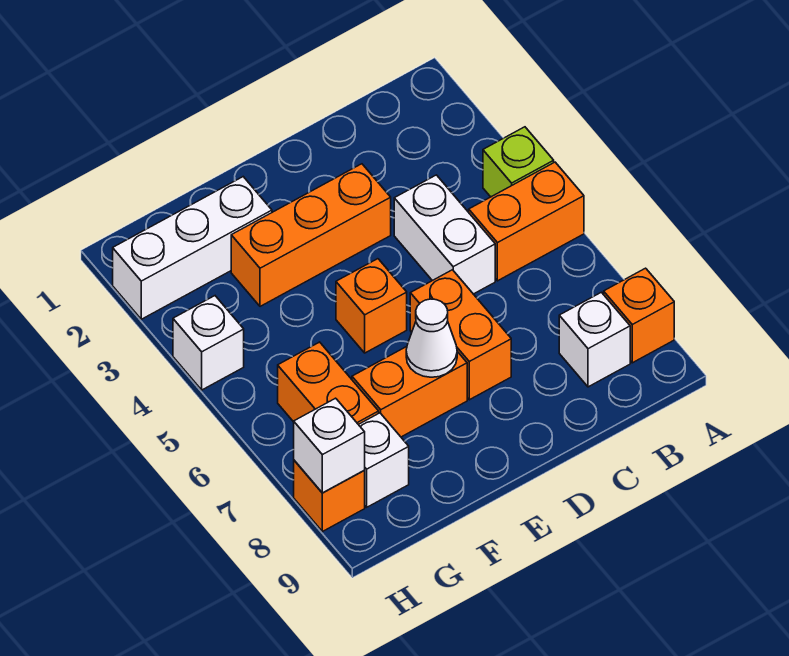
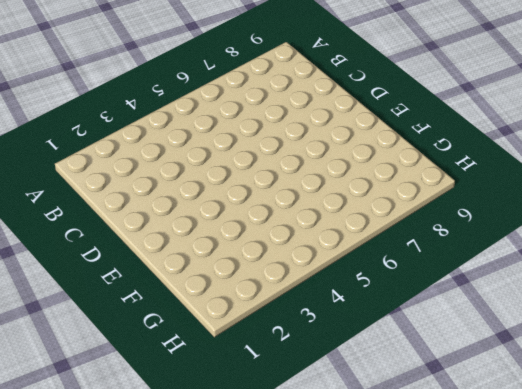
none -> lime brick A4 level 1
none -> orange brick A5:B5 level 1
none -> orange brick A8 level 1

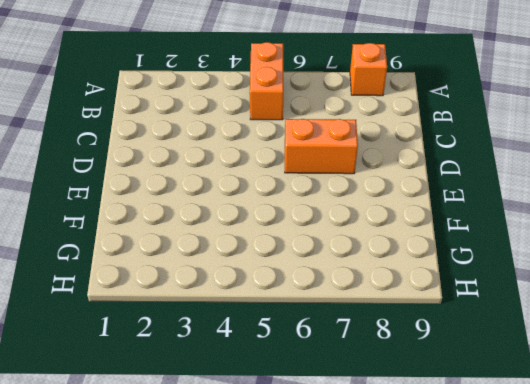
none -> lime brick A4 level 1
none -> white brick B8 level 1
none -> white brick C4:C5 level 1

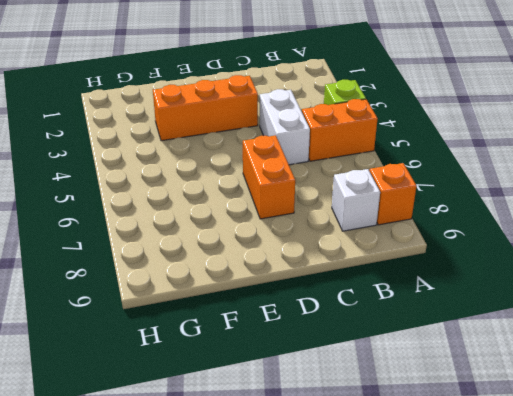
none -> orange brick E5 level 1
none -> orange brick E7:F7 level 1
none -> white brick F2:H2 level 1

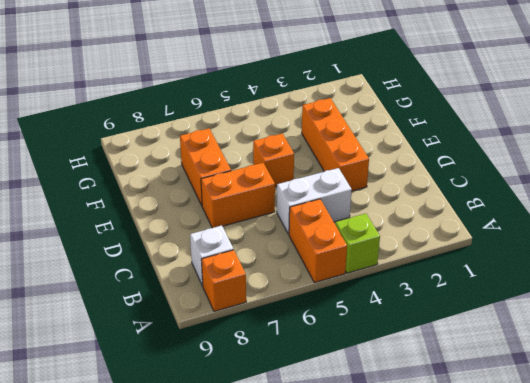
none -> white brick F2:H2 level 1
none -> orange brick G6:G7 level 1
none -> white brick G8 level 1

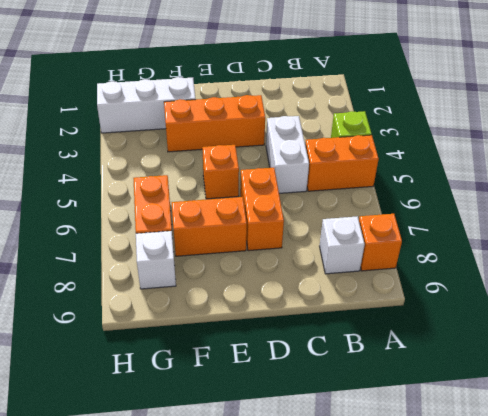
none -> white brick H4 level 1
none -> orange brick H8 level 1
none -> white cone E7 level 2

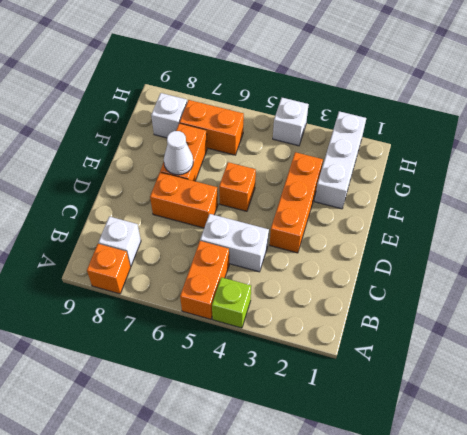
none -> orange brick H8 level 1
none -> white brick H8 level 2

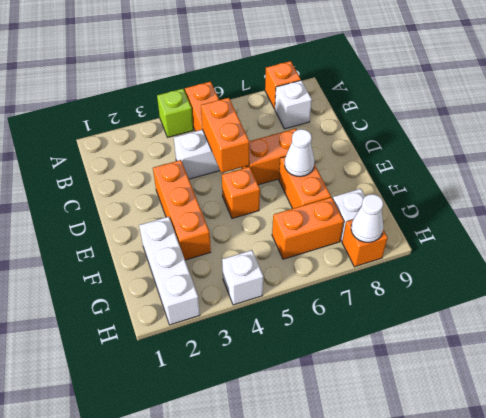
orange brick C5:D5 level 2 -> none
white cone H8 level 2 -> white brick H8 level 2

